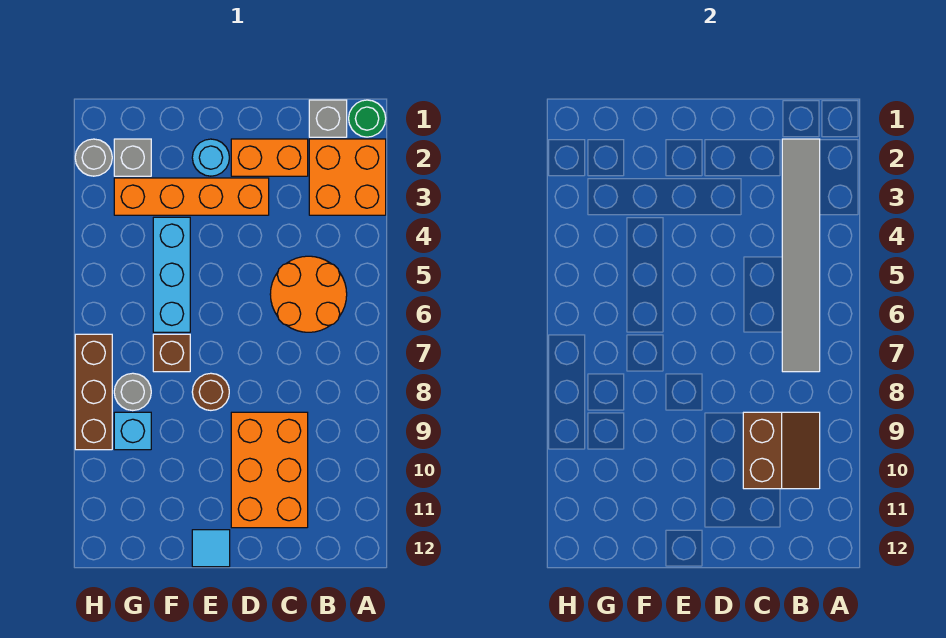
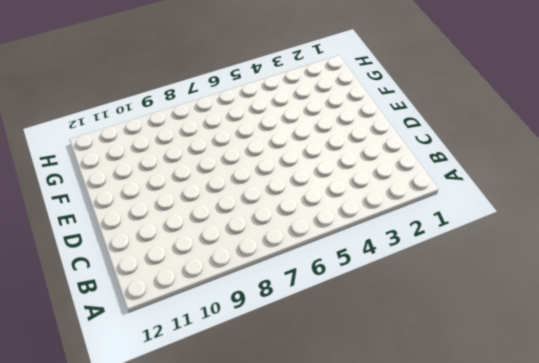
none -> green round brick A1 level 1
none -> orange brick A2:B3 level 1
none -> grey brick B1 level 1

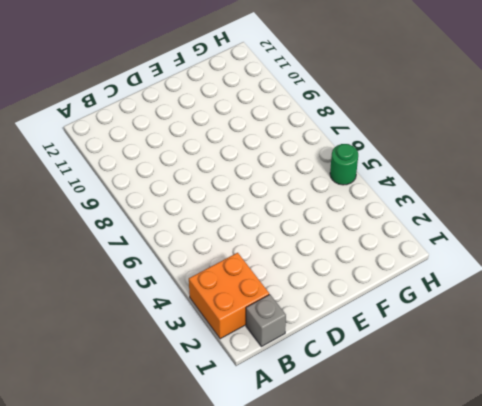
green round brick H5 level 1 -> green round brick A1 level 1
none -> orange round brick B5:C6 level 1
none -> orange brick C2:D2 level 1
none -> orange brick C9:D11 level 1

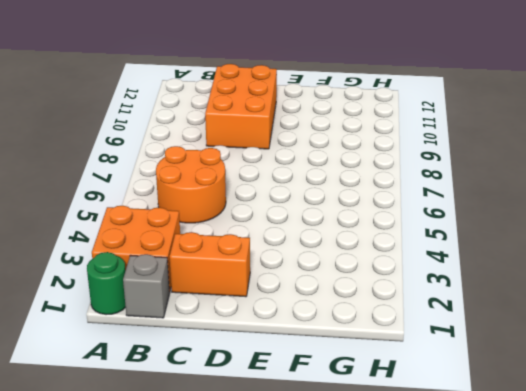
none -> orange brick D3:G3 level 1
none -> cyan round brick E2 level 1
none -> brown round brick E8 level 1

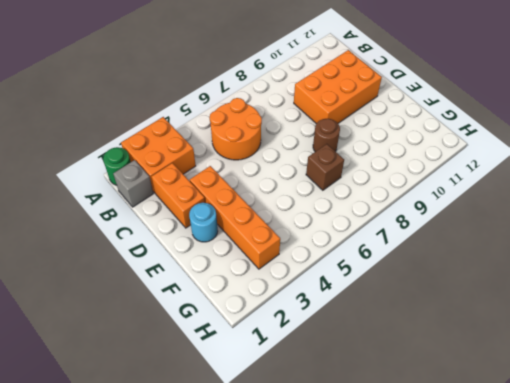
none -> cyan tile E12 level 1
none -> cyan brick F4:F6 level 1
none -> grey brick G2 level 1

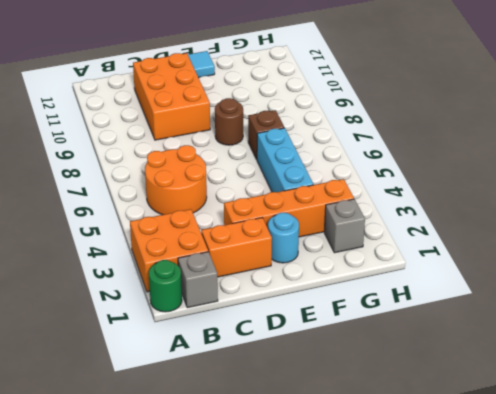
none -> grey round brick G8 level 1
none -> cyan brick G9 level 1
none -> grey round brick H2 level 1

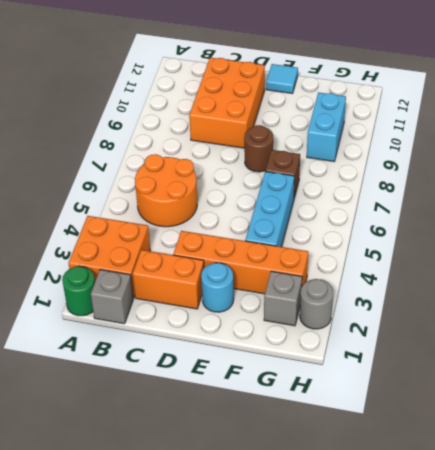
cyan brick G9:G10 level 1 -> cyan brick G9 level 1
none -> grey round brick G8 level 1
none -> brown brick H7:H9 level 1
none -> grey tile B2:B7 level 2

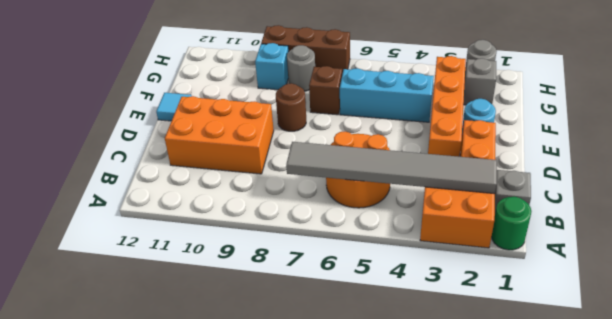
none -> brown slope B9:C10 level 2 top C

